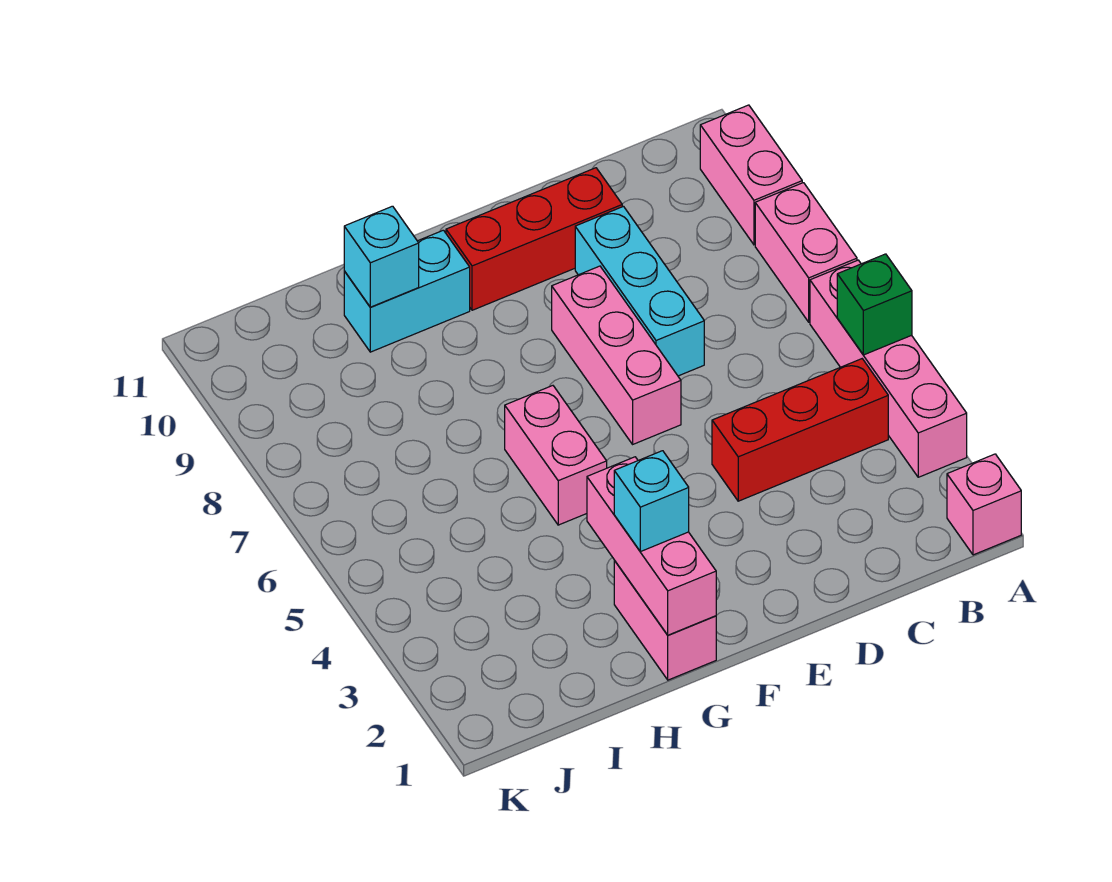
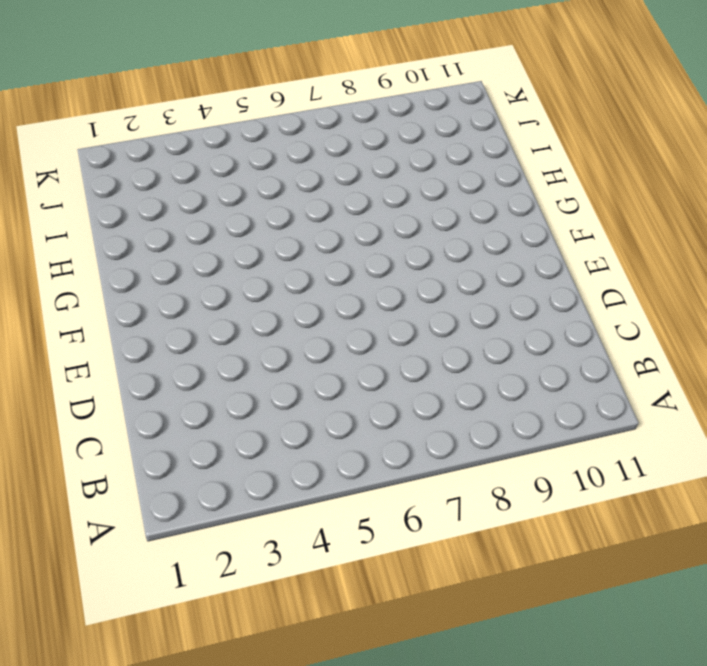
none -> pink brick A1 level 1
none -> pink brick A3:A6 level 1
none -> pink brick A7:A8 level 1

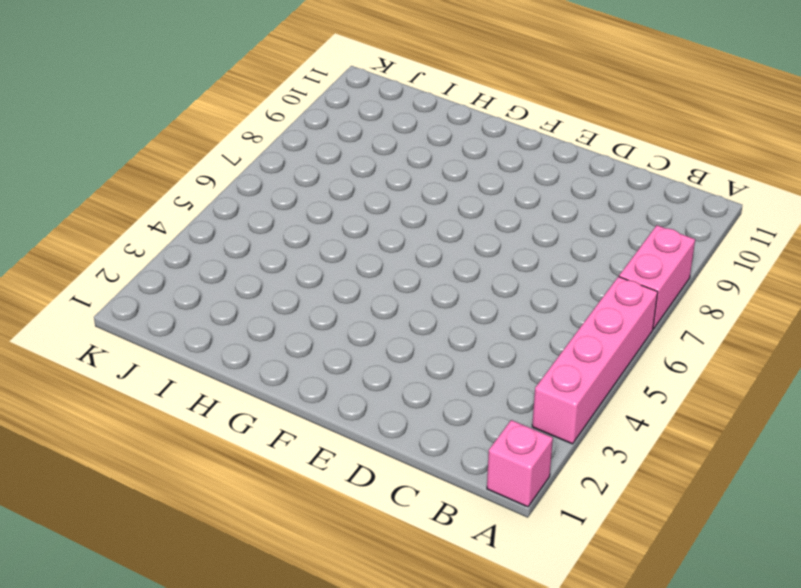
none -> pink brick A9:A10 level 1
none -> red brick B4:D4 level 1
none -> cyan brick D7:D9 level 1

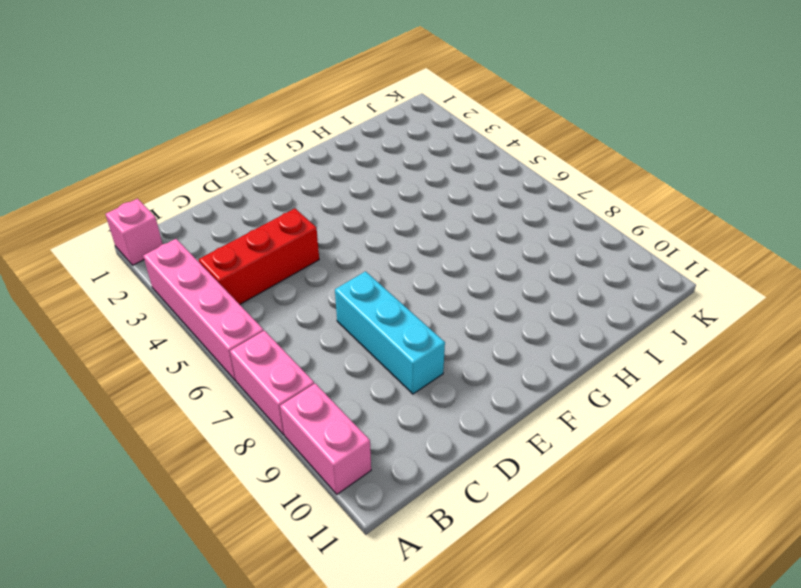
none -> red brick D10:F10 level 1
none -> pink brick E6:E8 level 1
none -> pink brick G1:G2 level 1

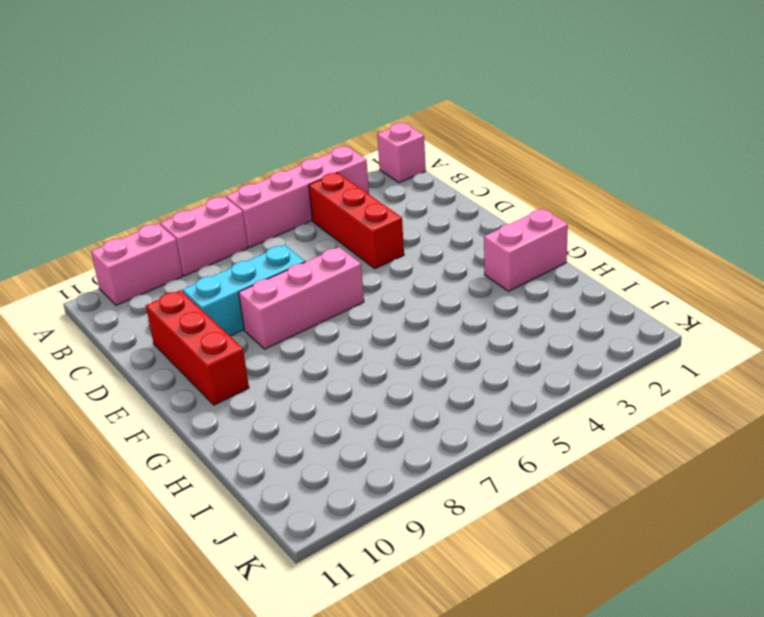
none -> pink brick G5:G6 level 1
none -> cyan brick G10:H10 level 1
none -> green brick A5 level 2

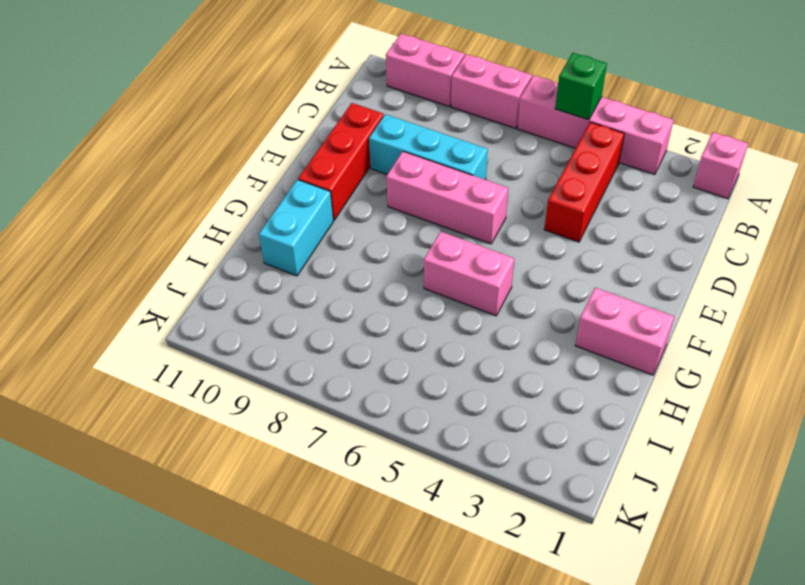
none -> pink brick G1:G3 level 2
none -> cyan brick H10 level 2
none -> cyan brick G2 level 3

